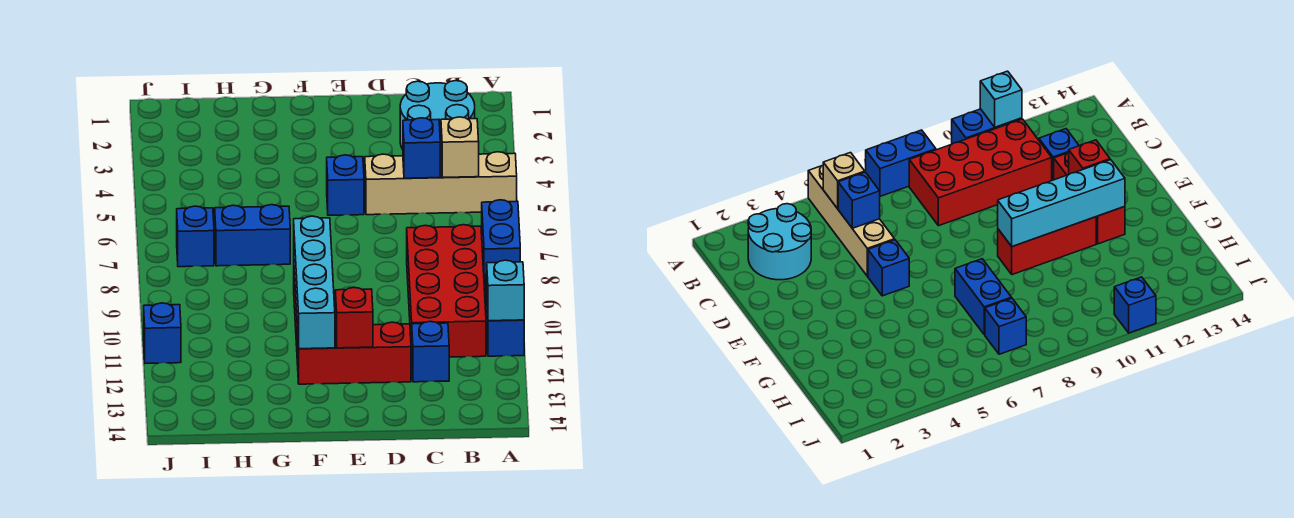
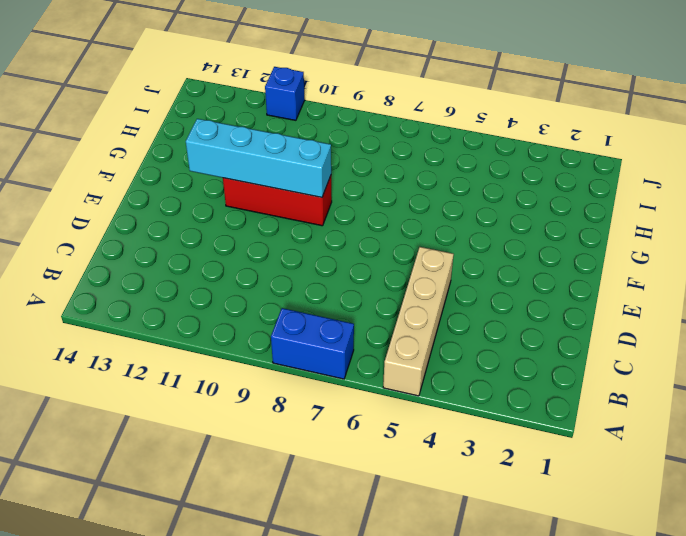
none -> blue brick A10:A11 level 1
none -> cyan round brick B2:C3 level 1
none -> red brick B8:C11 level 1

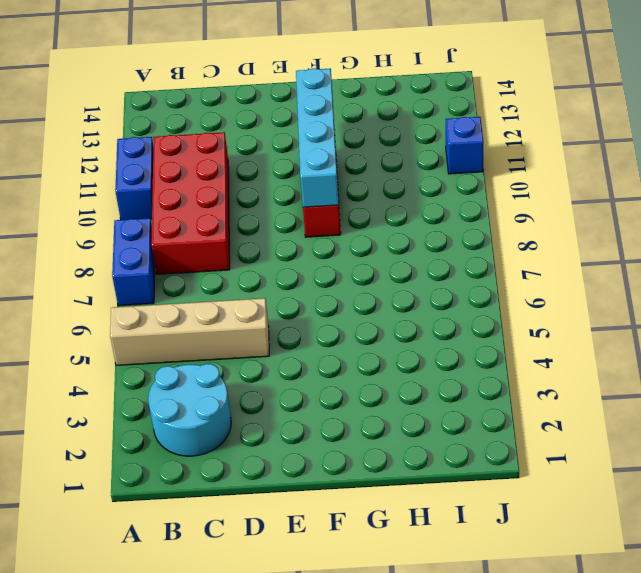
none -> blue brick C12 level 1
none -> red brick D12:F12 level 1
none -> blue brick E5 level 1

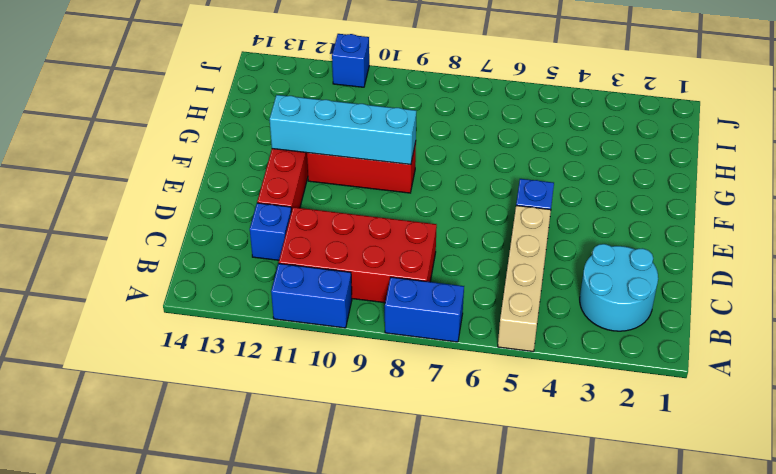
none -> blue brick G7:H7 level 1
none -> blue brick I7 level 1
none -> cyan brick A11 level 2

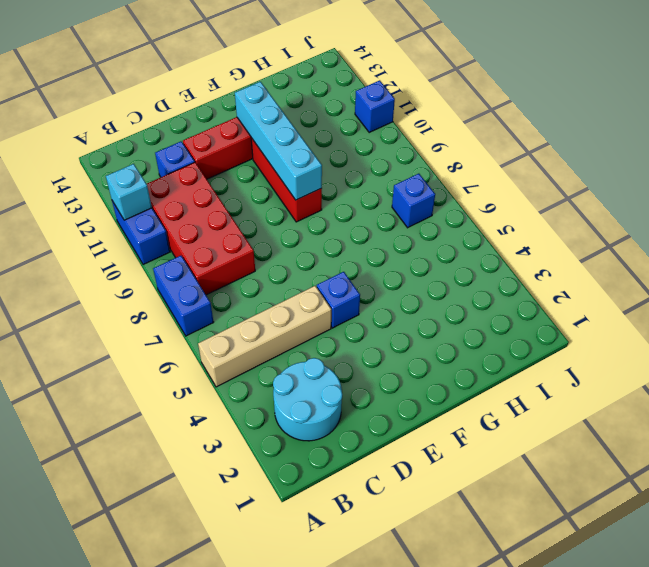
none -> blue brick G7:H7 level 1
none -> tan brick B5 level 2
none -> blue brick C5 level 2

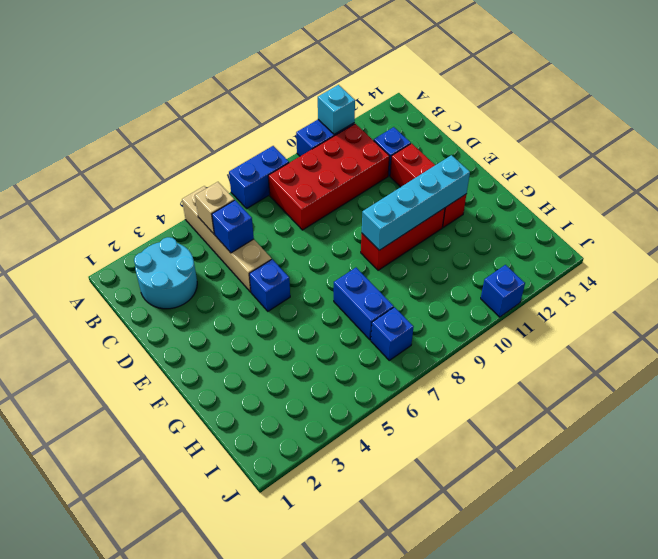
none -> red brick E12 level 2

